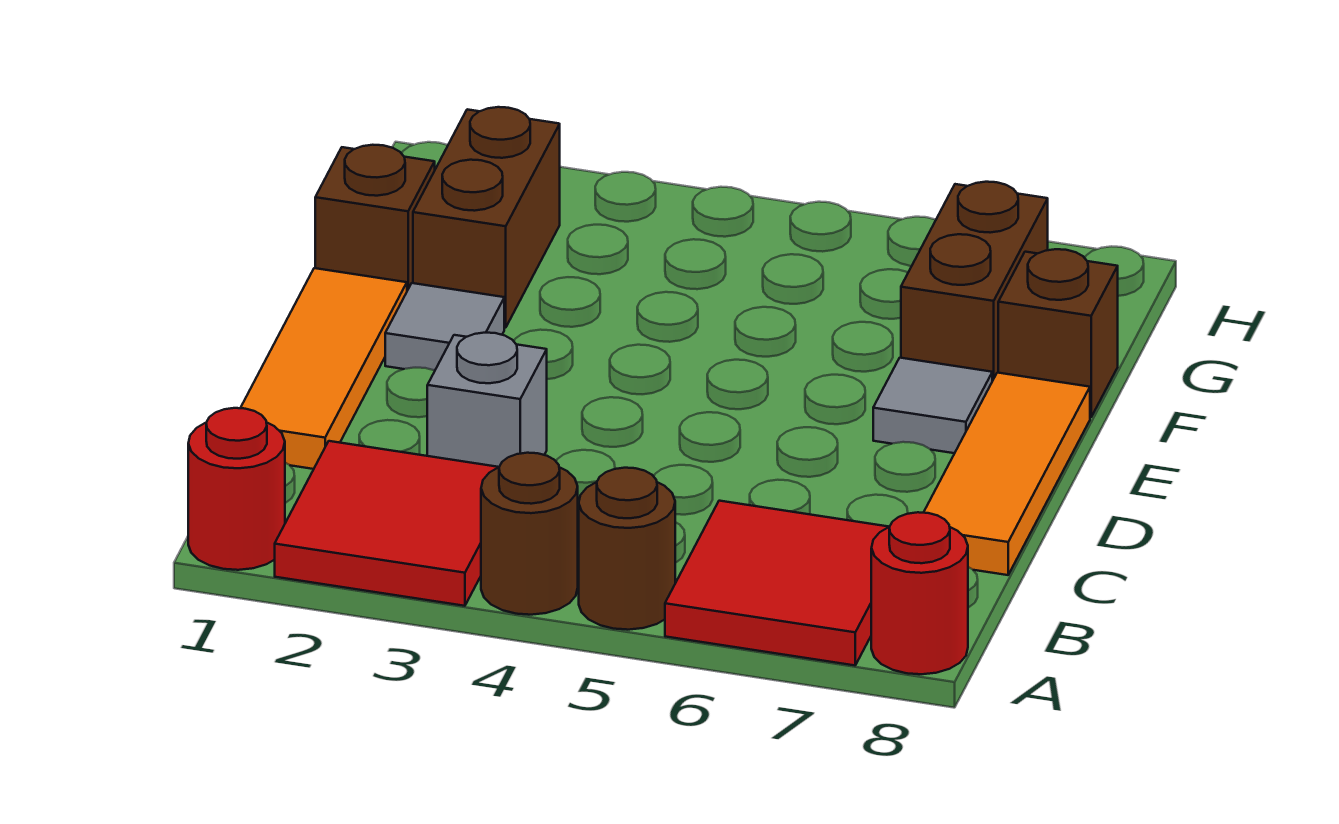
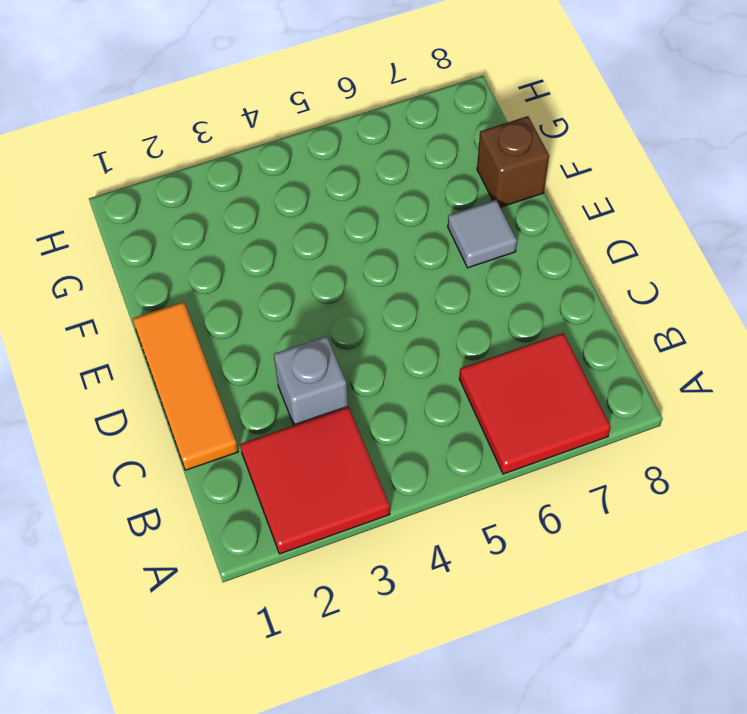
none -> red round brick A1 level 1
none -> brown round brick A4 level 1
none -> brown round brick A5 level 1

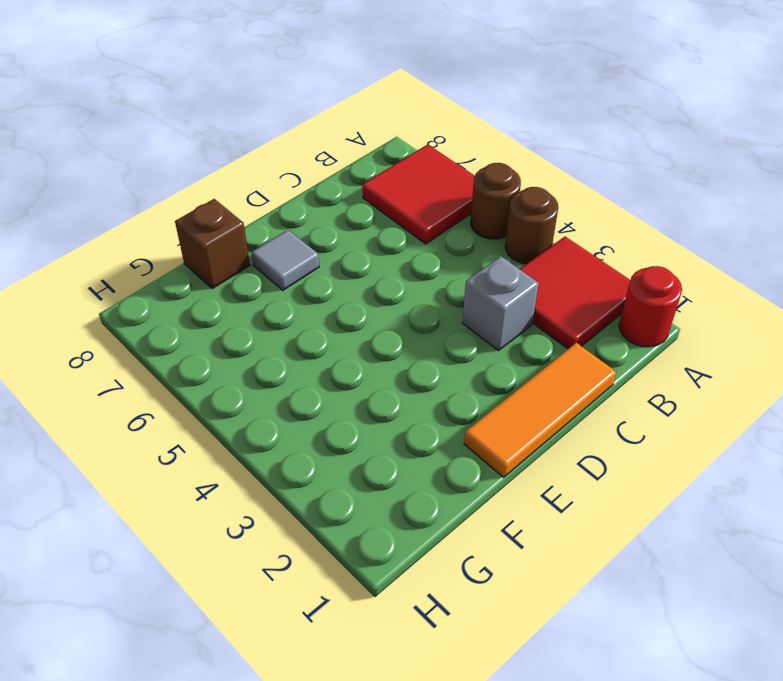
none -> red round brick A8 level 1
none -> orange tile C8:E8 level 1
none -> grey tile E2 level 1

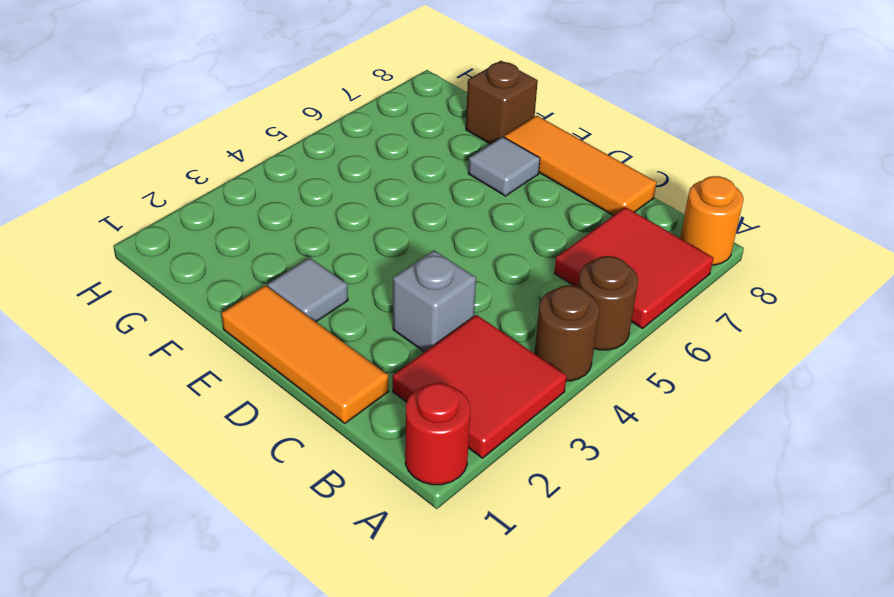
orange round brick A8 level 1 -> red round brick A8 level 1
none -> brown brick F1 level 1
none -> brown brick F2:G2 level 1
none -> brown brick F7:G7 level 1

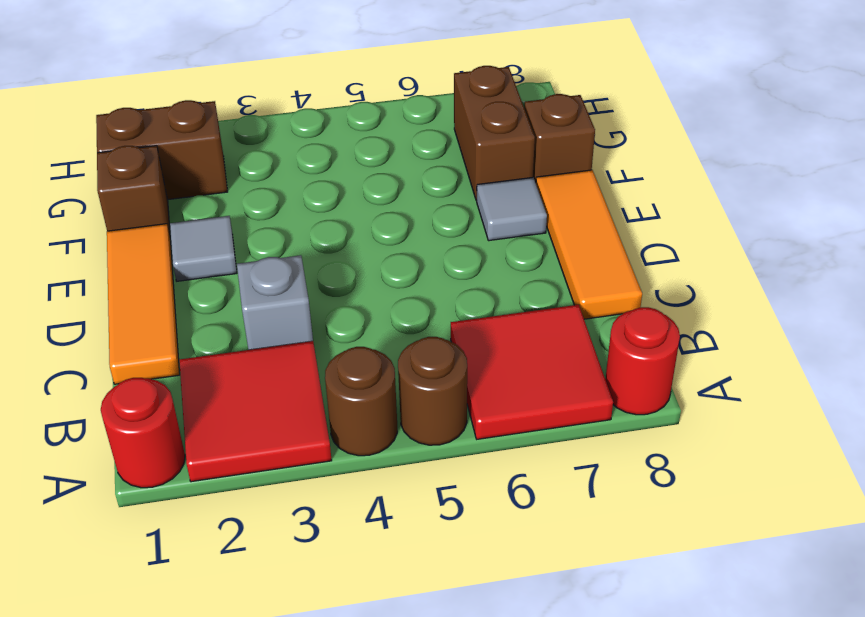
brown brick G1:G2 level 1 -> brown brick F2:G2 level 1

